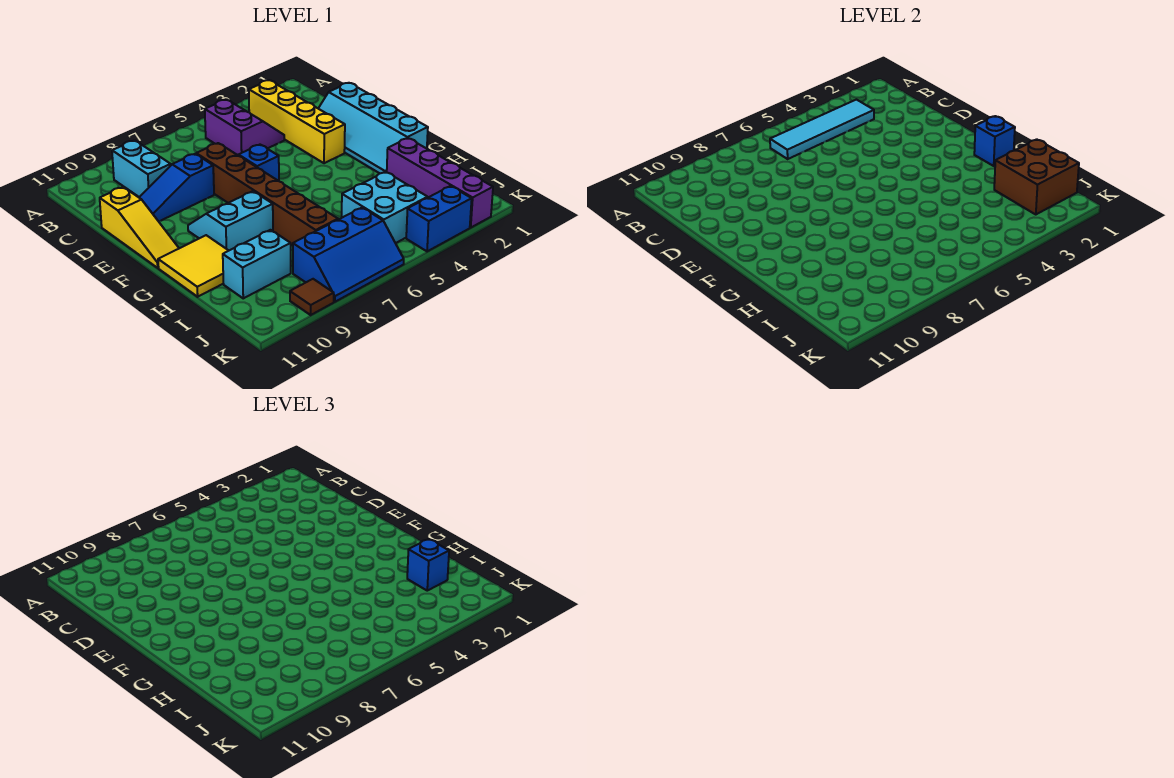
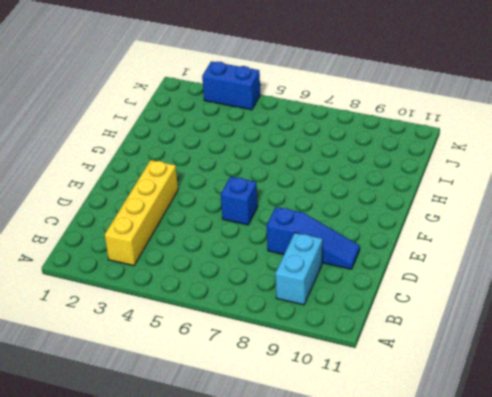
none -> purple slope B4:C5 level 1 top 5
none -> cyan slope D1:G2 level 1 top 1
none -> brown brick D7:I7 level 1

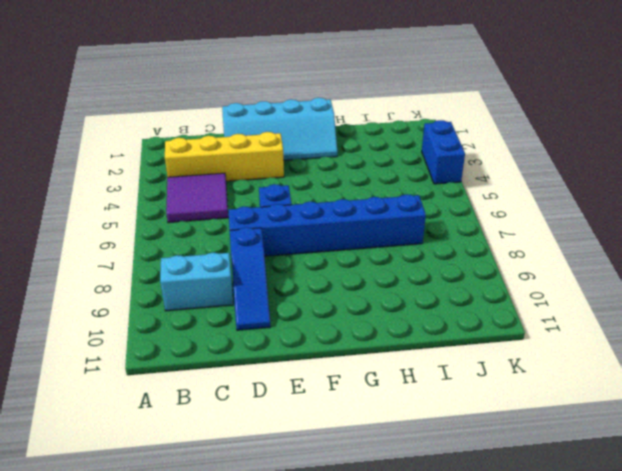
purple tile B4:C5 level 1 -> purple slope B4:C5 level 1 top 5
blue brick D7:I7 level 1 -> brown brick D7:I7 level 1
none -> yellow slope D11:F11 level 1 top D
none -> cyan slope F8:G9 level 1 top G
none -> yellow tile G10:H11 level 1

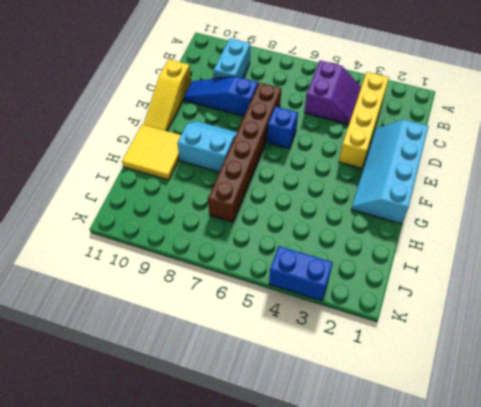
none -> purple brick H2:K2 level 1
none -> cyan brick I4:J5 level 1
none -> cyan brick I9:I10 level 1

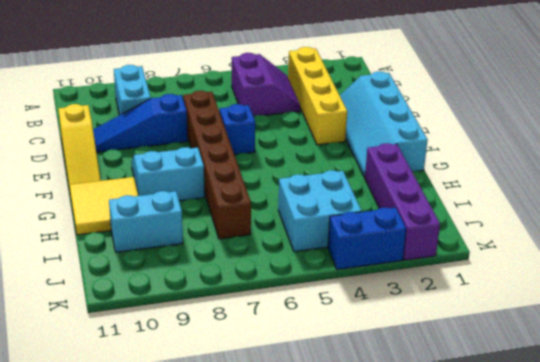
none -> blue slope J6:K8 level 1 top J
none -> brown tile K9 level 1
none -> cyan tile B3:B6 level 2

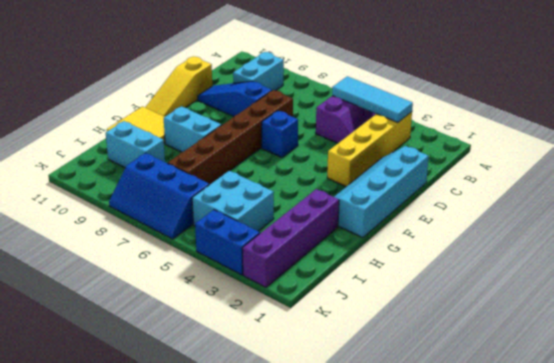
cyan tile B3:B5 level 2 -> cyan tile B3:B6 level 2
none -> brown tile K9 level 1
none -> blue brick G1 level 2
none -> brown brick I1:J2 level 2

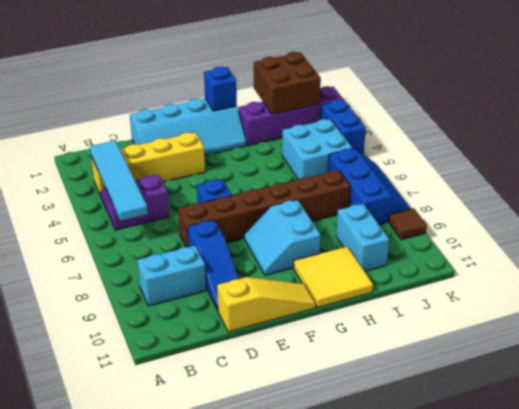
none -> blue brick I2 level 3

